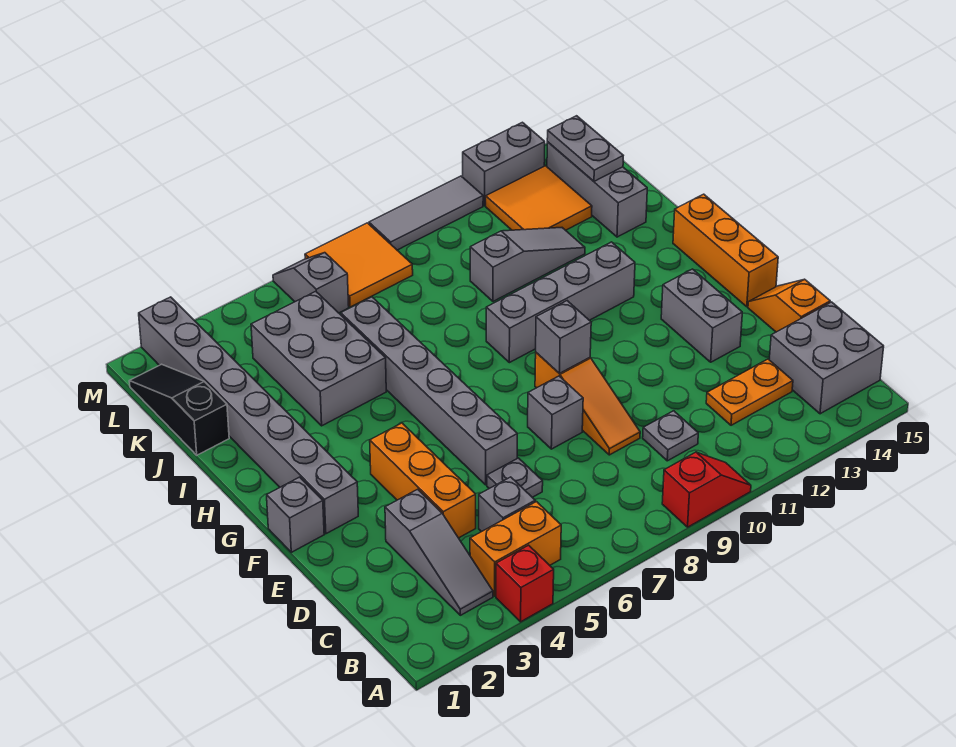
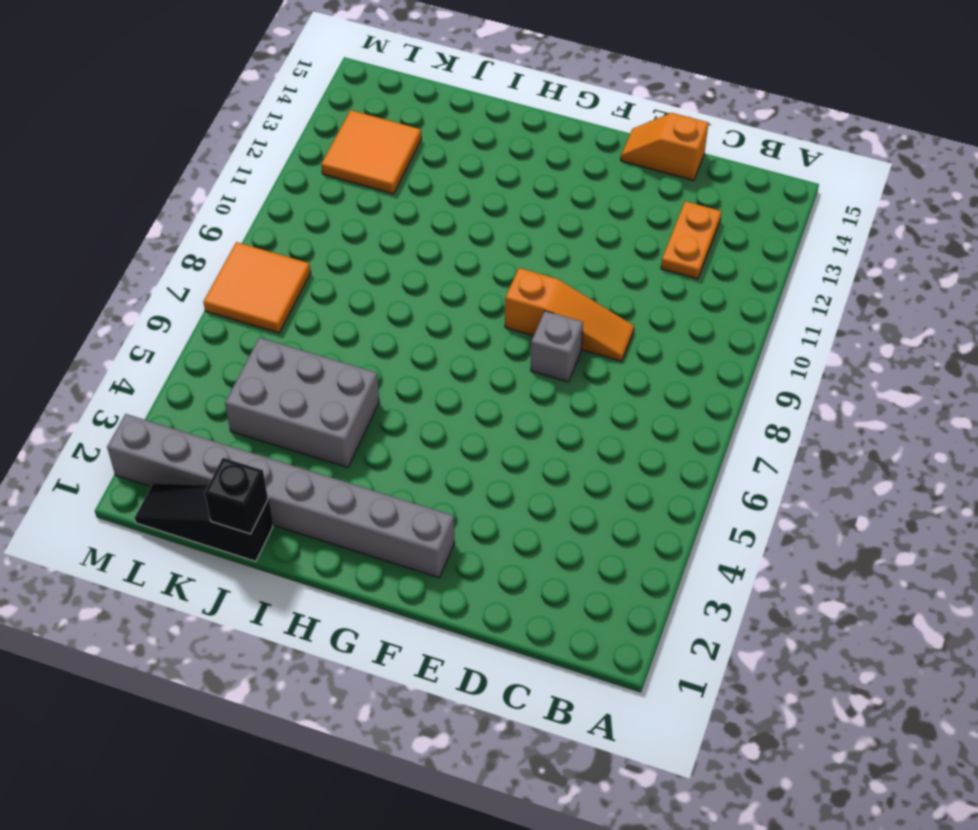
black brick J1 level 2 -> none
none -> red brick A4 level 1
none -> red slope A9:A10 level 1 top 9
none -> grey slope B3:D3 level 1 top D
none -> orange brick B4:B5 level 1

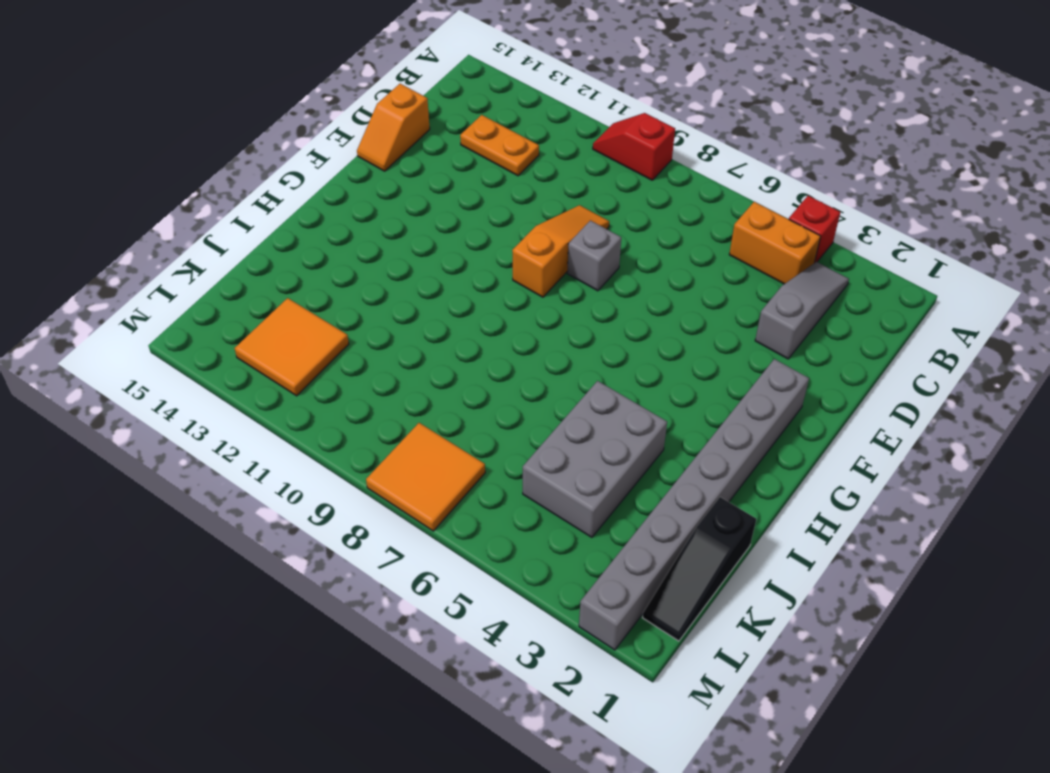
none -> grey brick B14:C15 level 1
none -> grey brick C5 level 1
none -> grey plate C10 level 1
none -> orange brick D4:F4 level 1

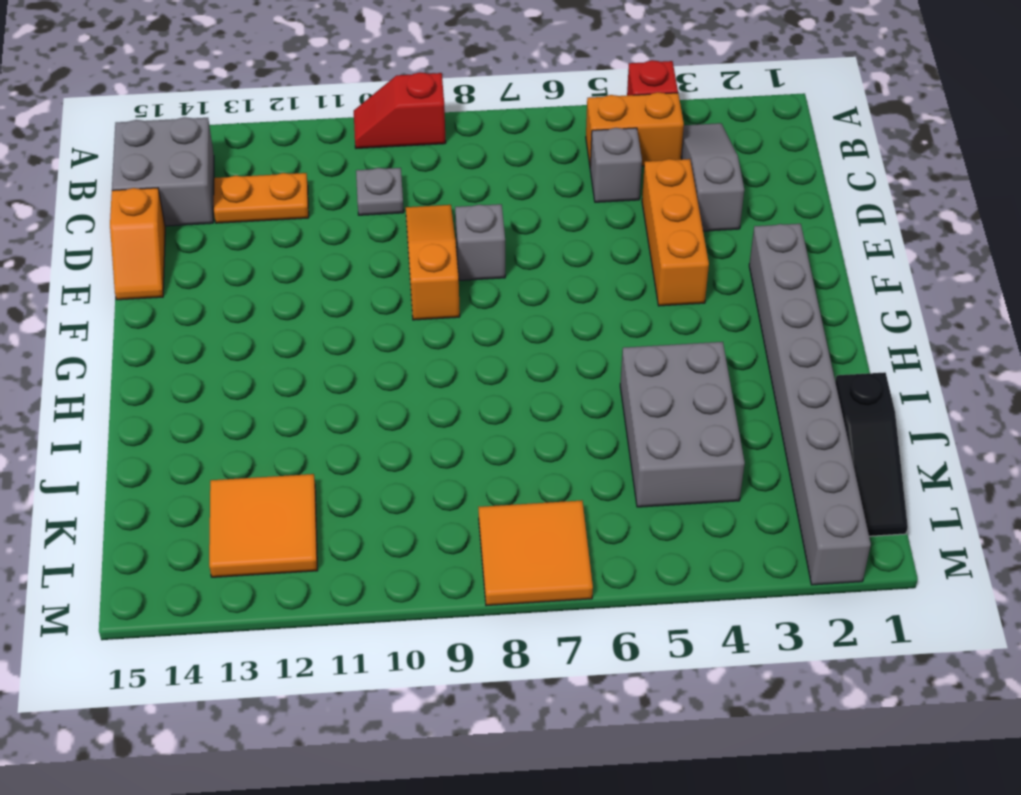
none -> grey plate D6 level 1
none -> grey brick E6:J6 level 1
none -> grey brick E13:F13 level 1
none -> grey brick F1 level 1

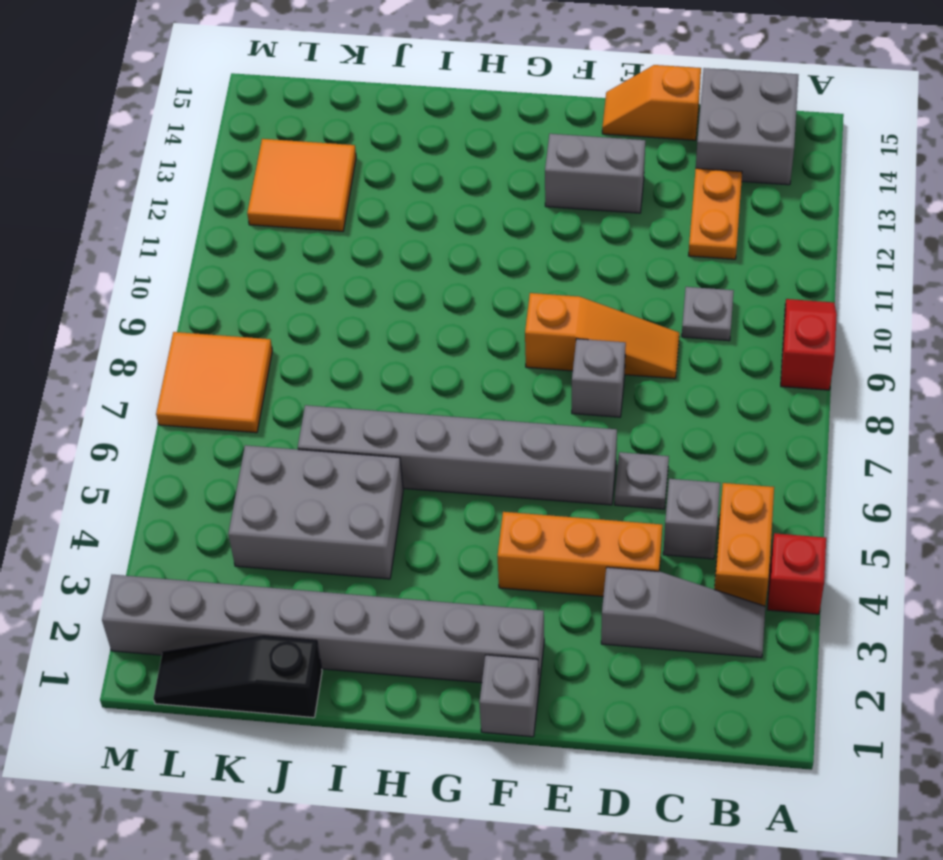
none -> orange brick F15:H15 level 1
none -> grey brick H9:H12 level 1
none -> grey slope J10:J12 level 1 top 10
none -> grey brick J14:L14 level 1

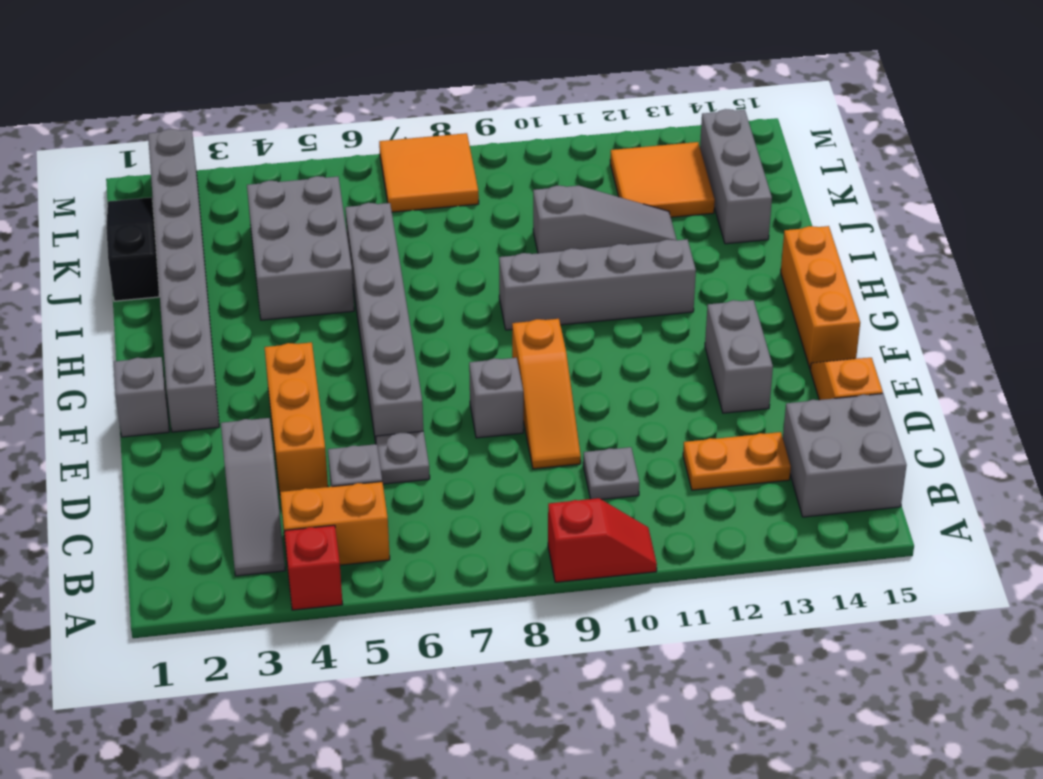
none -> grey slope L6:M6 level 1 top L
none -> grey tile M9:M11 level 1
none -> grey brick M12:M13 level 1
none -> grey brick F9 level 2

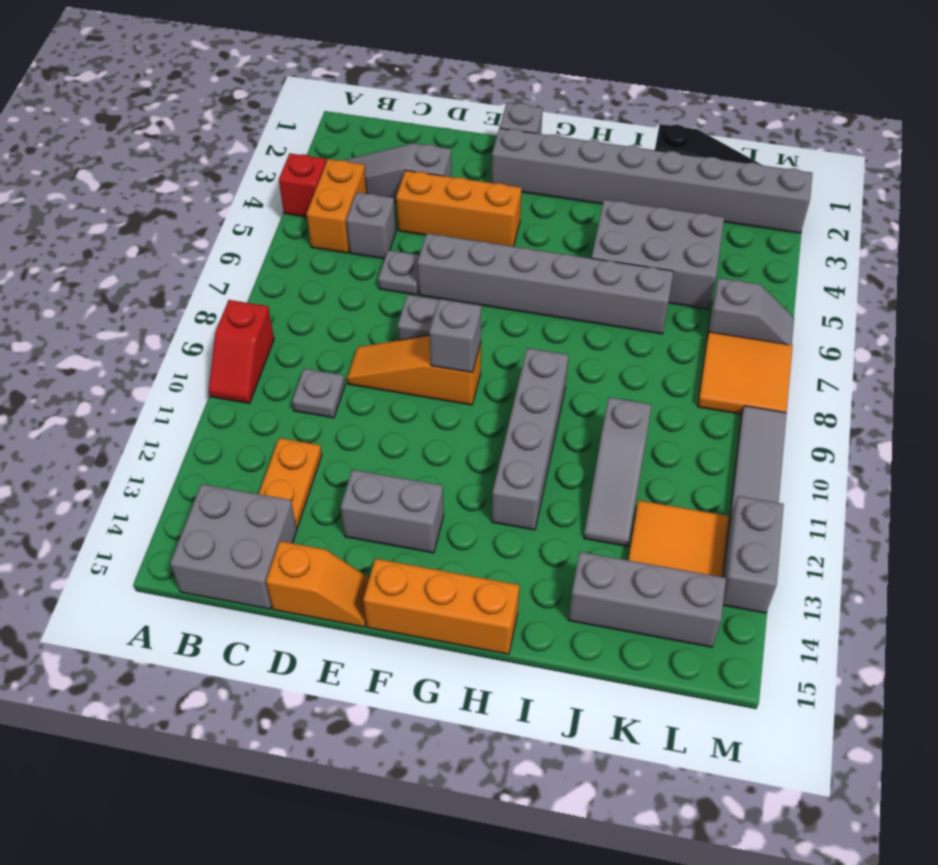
none -> grey plate K14:L14 level 2

